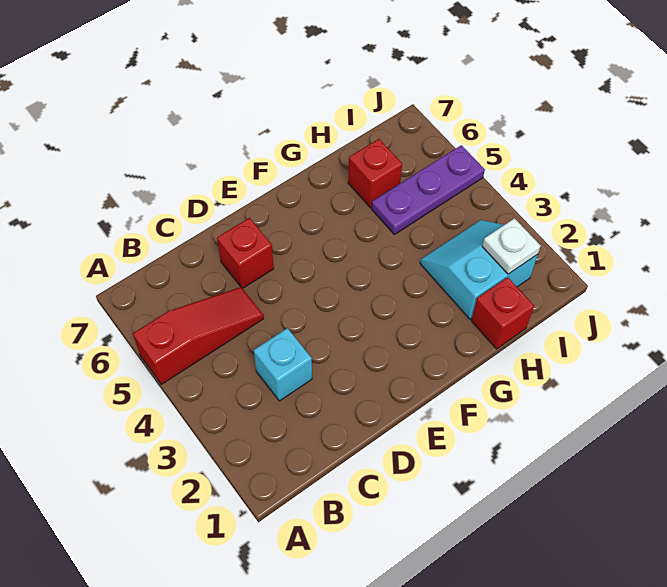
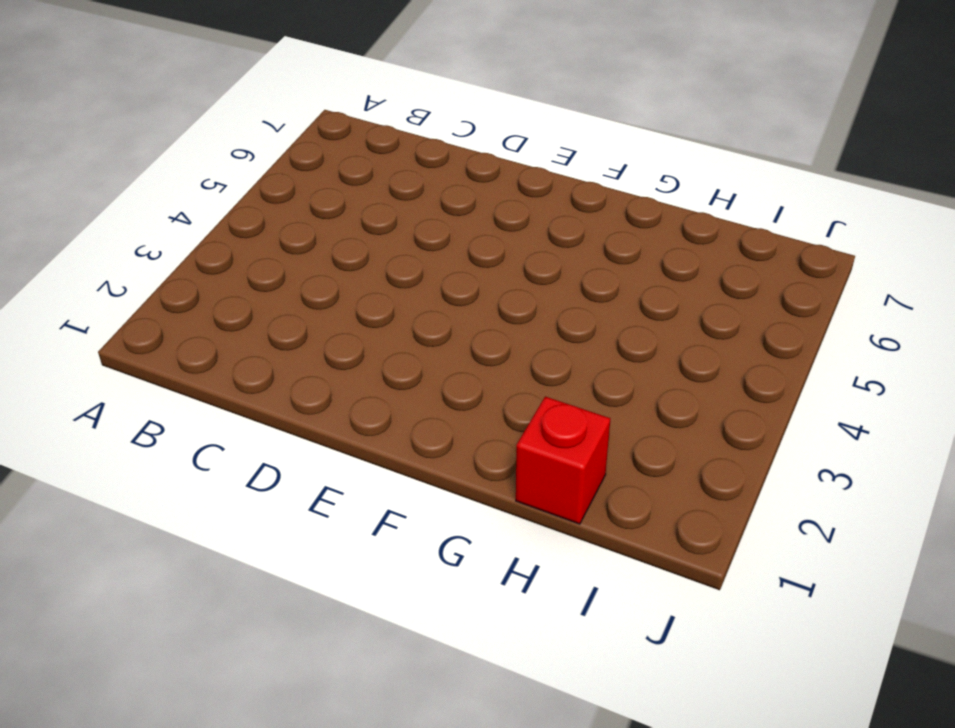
none -> red slope A5:C5 level 1 top A
none -> cyan brick C3 level 1

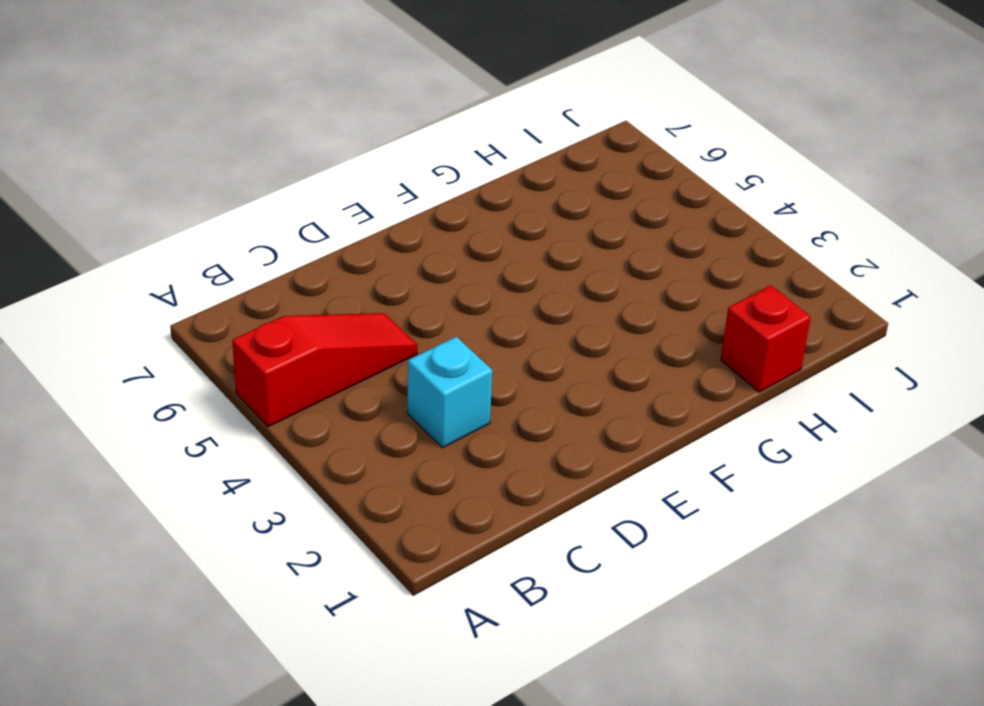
none -> red brick D6 level 1
none -> cyan slope H2:I3 level 1 top 2

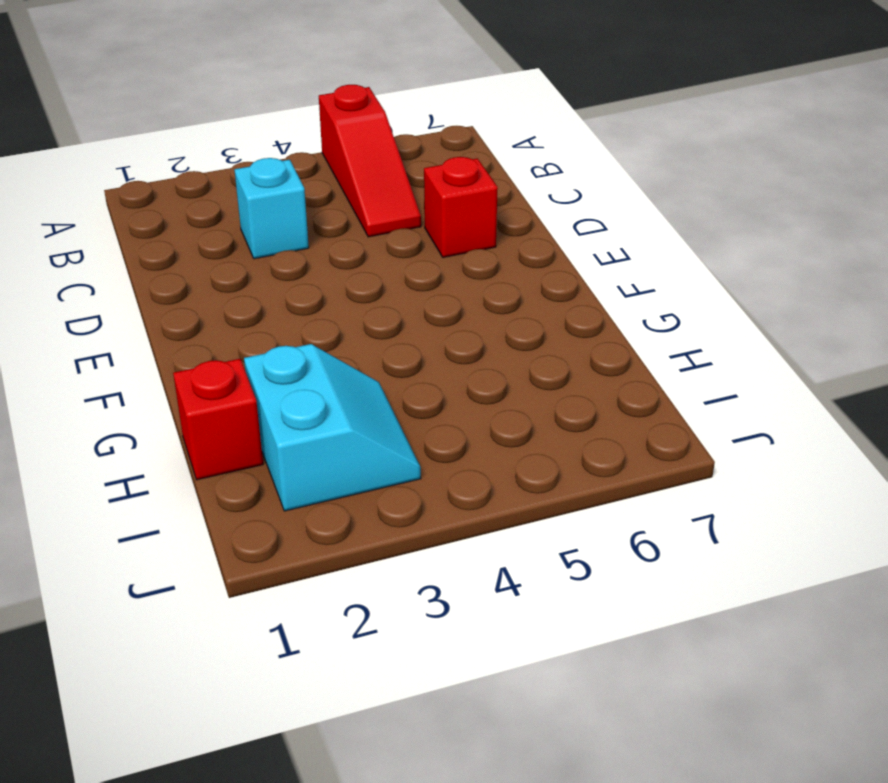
none -> purple plate H5:J5 level 1
none -> red brick H6 level 1

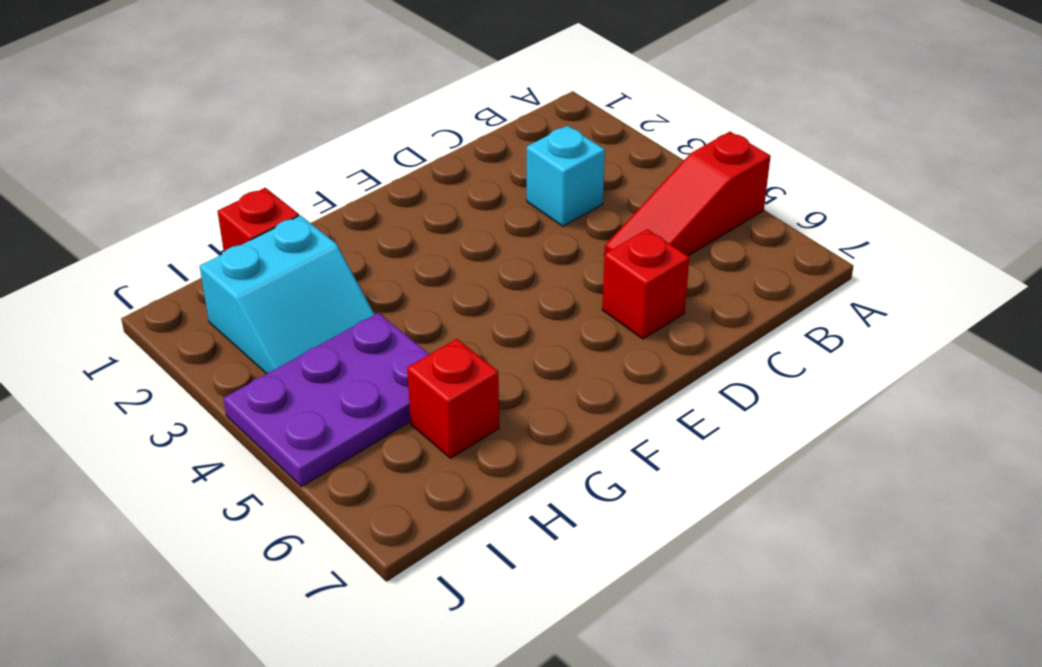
purple plate H4:J5 level 1 -> purple plate H5:J5 level 1
none -> white plate I2 level 2

